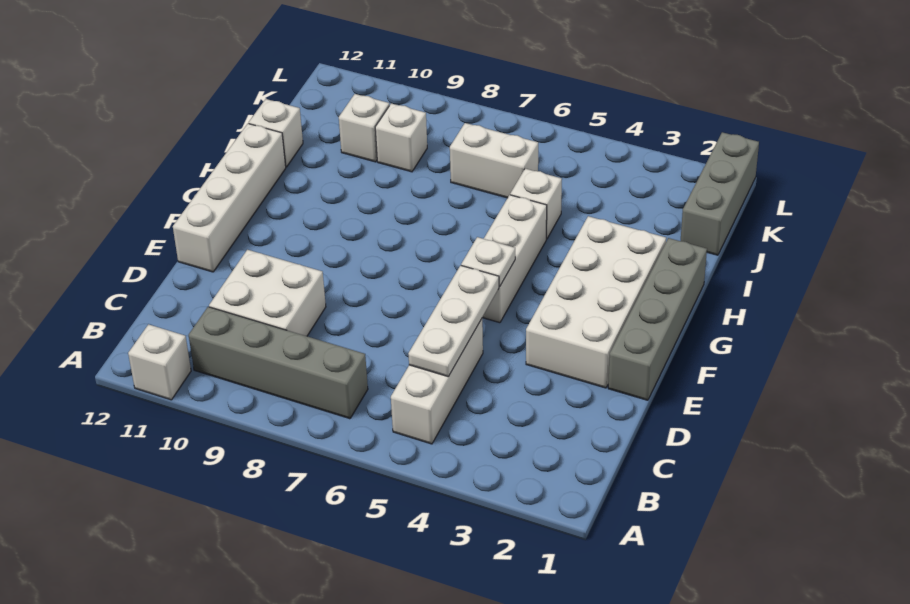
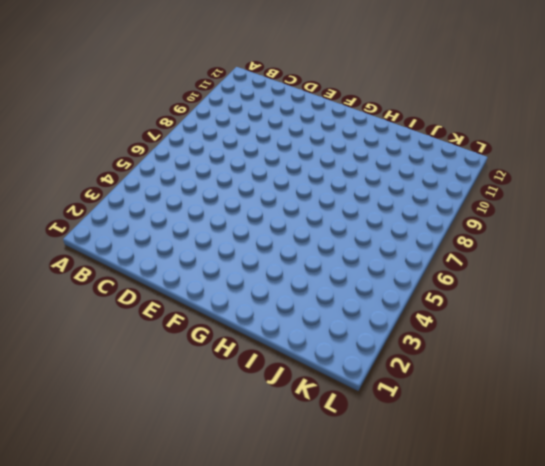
none -> white brick A11 level 1
none -> white brick B5:D5 level 1
none -> grey brick B7:B10 level 1

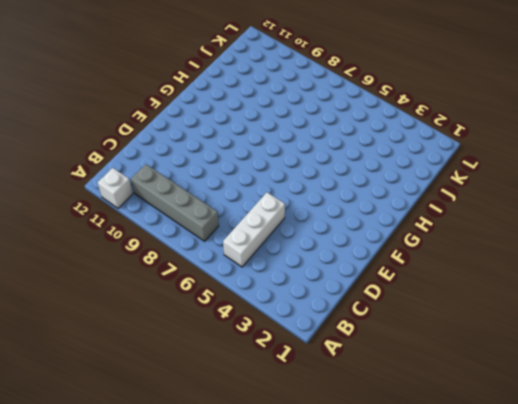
none -> white brick C9:D10 level 1
none -> grey brick E1:H1 level 1
none -> white brick E2:H3 level 1

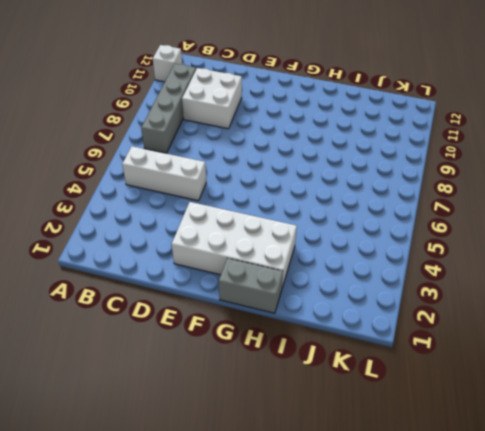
grey brick G1:H1 level 1 -> grey brick E1:H1 level 1
none -> white brick E12:H12 level 1
none -> white brick F5:H5 level 1
none -> white brick I5 level 1

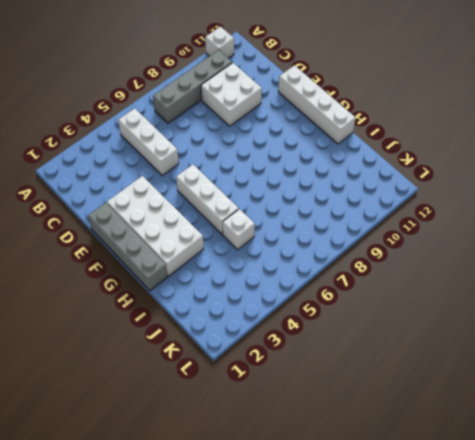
none -> white brick I12 level 1
none -> grey brick J1:L1 level 1
none -> white brick J6:J7 level 1

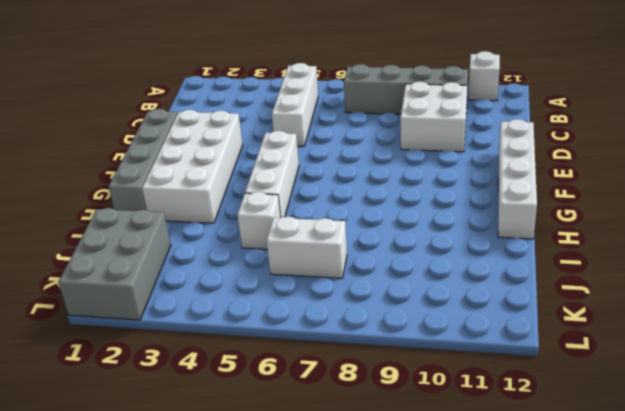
grey brick J1:L2 level 1 -> grey brick J1:L1 level 1
none -> white brick I12 level 1
none -> white brick J9 level 1
none -> white brick J10 level 1

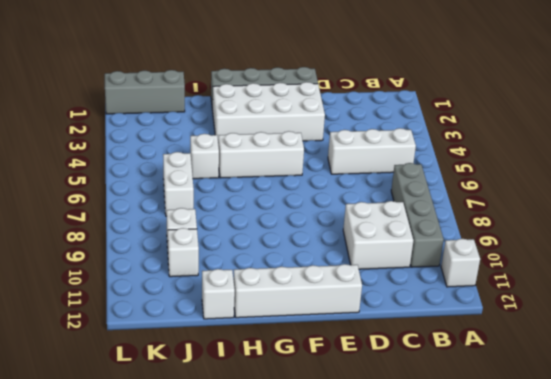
none -> white plate C5:E5 level 2
none -> white plate F5 level 2

